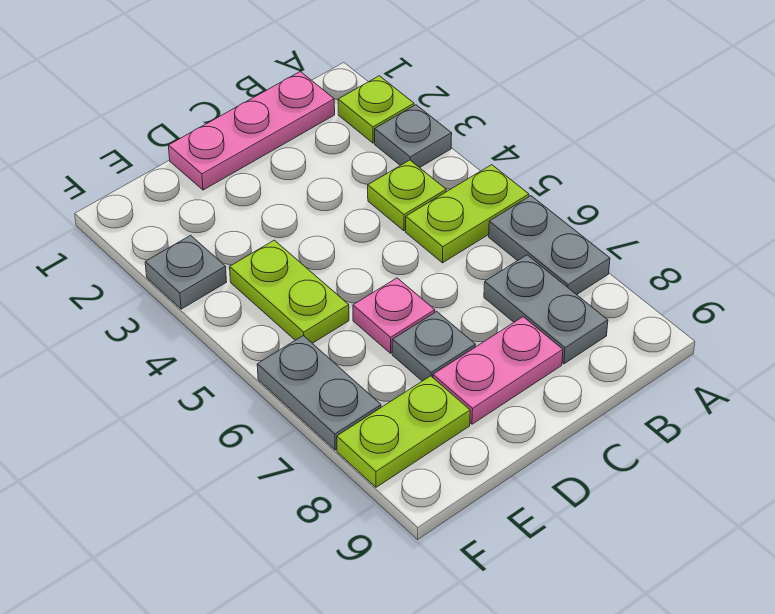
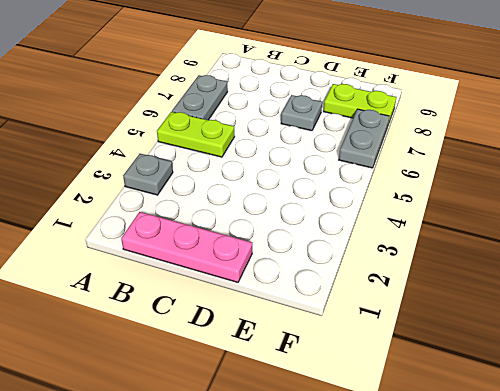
none -> lime plate A2 level 1
none -> lime plate B4 level 1
none -> grey plate B7:B8 level 1

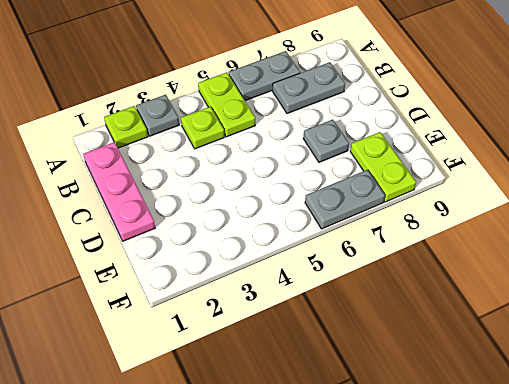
none -> pink plate C8:D8 level 1
none -> pink plate D6 level 1
none -> lime plate E4:E5 level 1

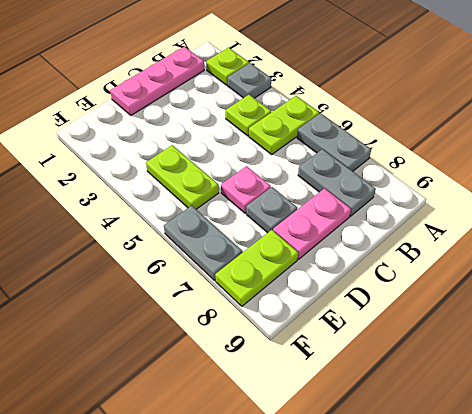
none -> grey plate F3 level 1

